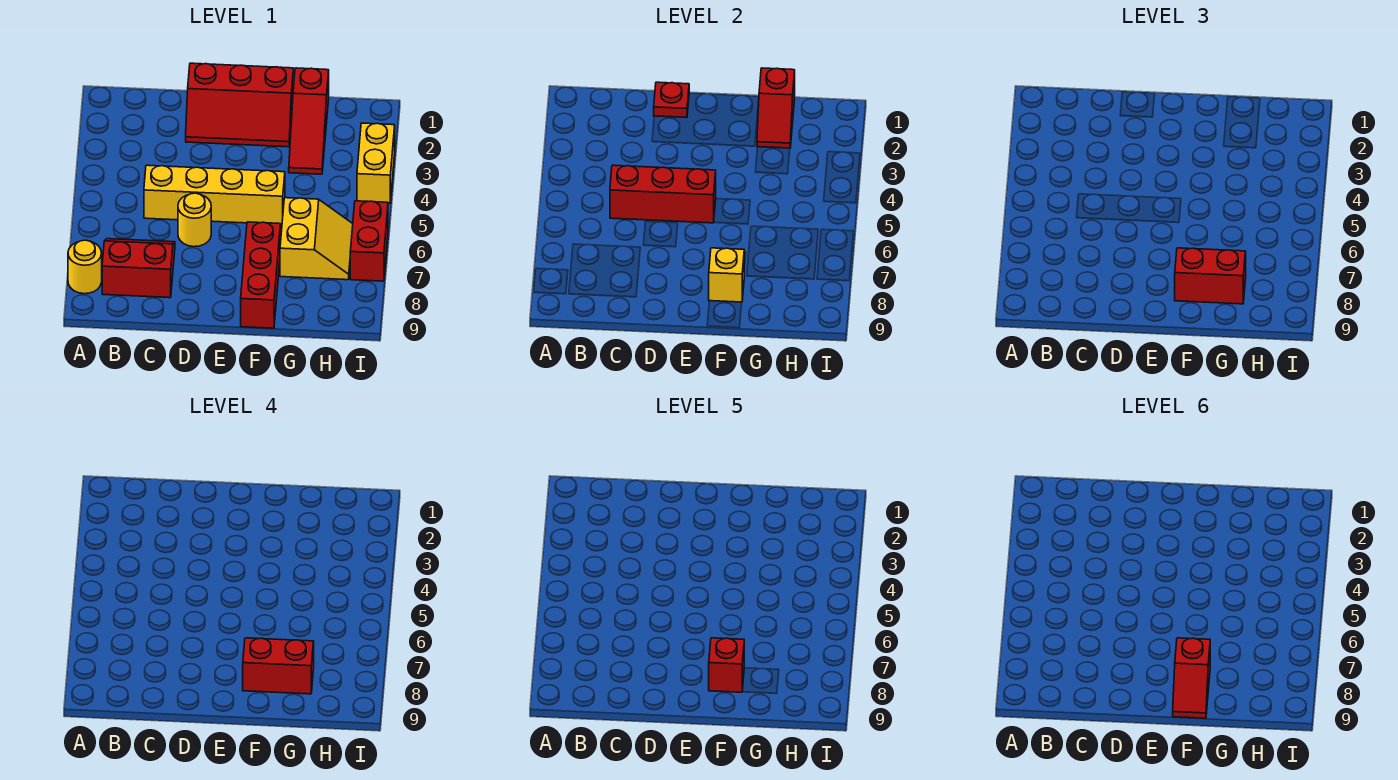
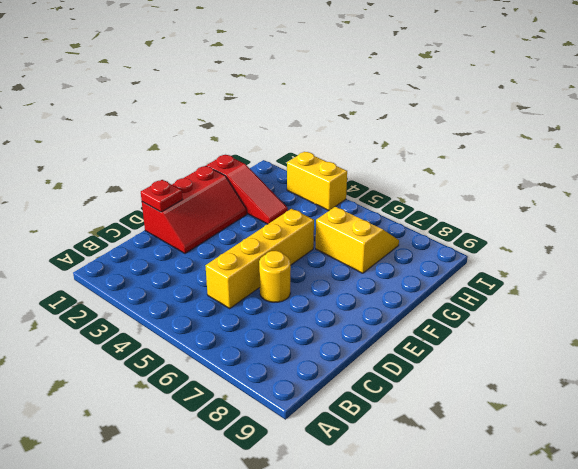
none -> yellow round brick A8 level 1
none -> red slope B7:C8 level 1 top 8
none -> red brick F7:F9 level 1

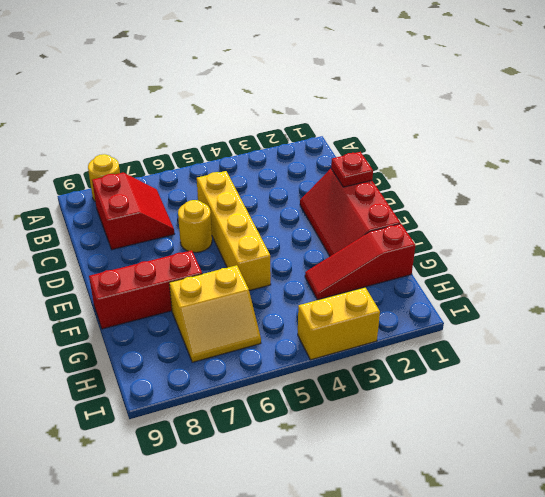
none -> red brick I6:I7 level 1
none -> red brick C5:E5 level 2
none -> yellow brick F8 level 2

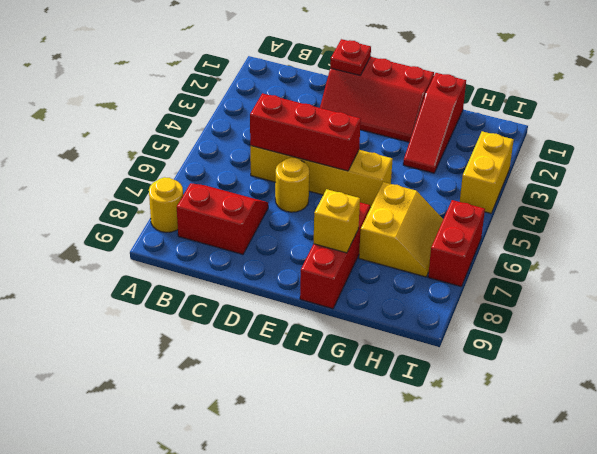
none -> red slope G1:G2 level 2 top 1
none -> red brick F8:G8 level 3
none -> red brick F8:G8 level 4

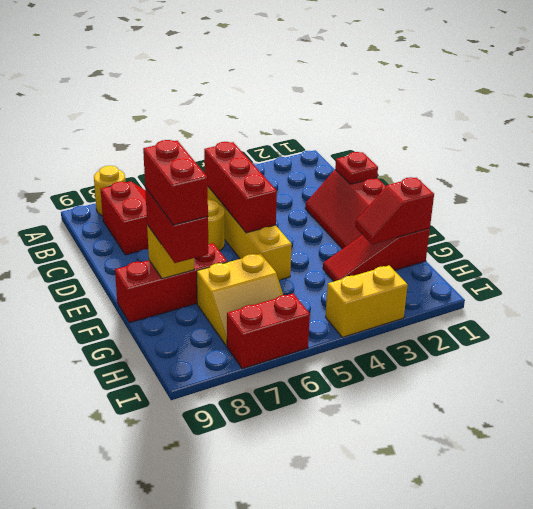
none -> red brick F8 level 5
none -> red slope F8:F9 level 6 top 8

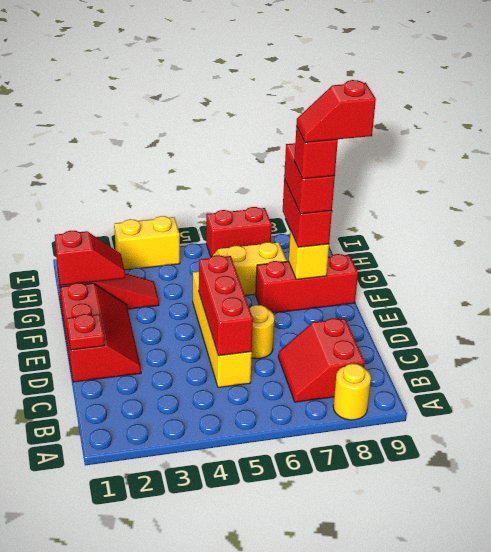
red slope F8:F9 level 6 top 9 -> red slope F8:F9 level 6 top 8

